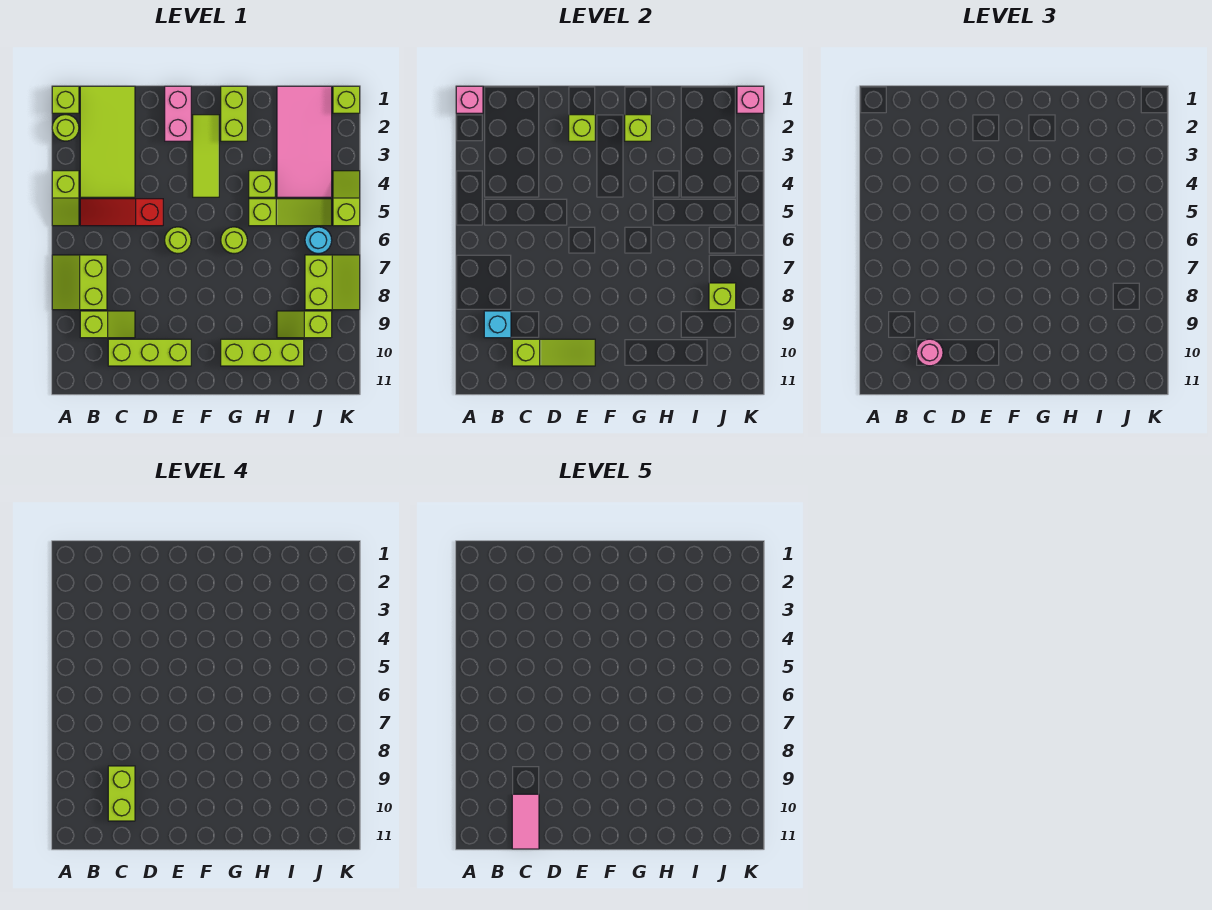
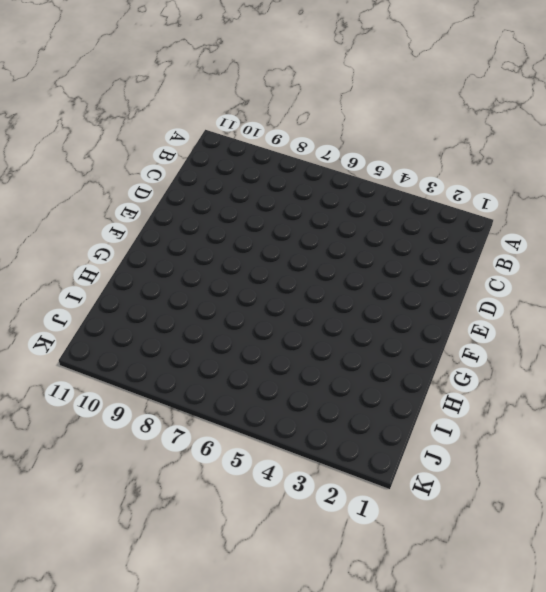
none -> lime brick A1 level 1
none -> lime round brick A2 level 1
none -> lime slope A4:A5 level 1 top 4
none -> lime slope A7:B8 level 1 top B

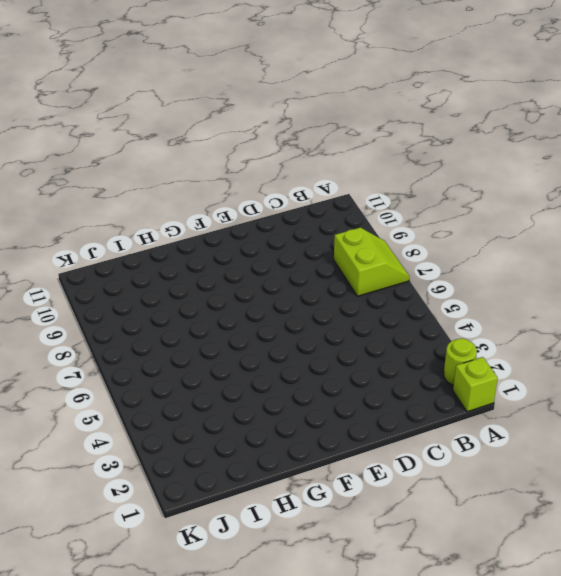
none -> lime slope A4:A5 level 1 top 4
none -> lime tile B1:C4 level 1
none -> red slope B5:D5 level 1 top D
none -> lime slope B9:C9 level 1 top B

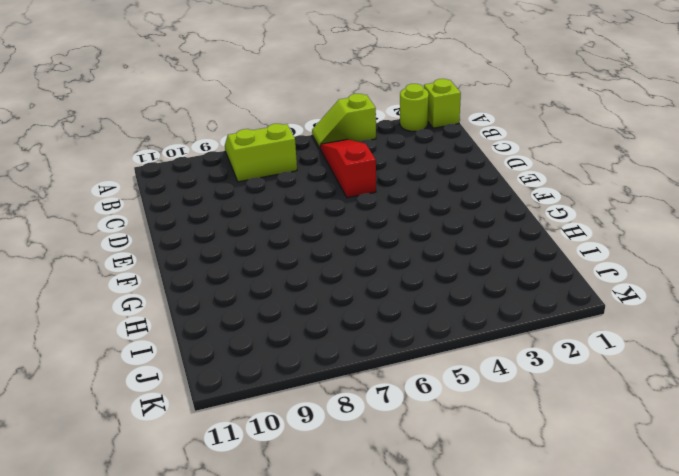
none -> lime tile B1:C4 level 1
none -> lime slope B9:C9 level 1 top B
none -> lime brick C10:E10 level 1
none -> pink brick E1:E2 level 1

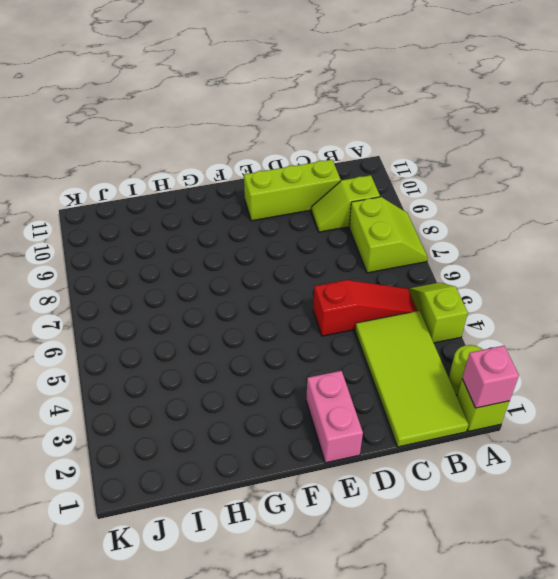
none -> lime round brick E6 level 1
none -> lime tile F2:F4 level 1
none -> lime brick G1:G2 level 1
none -> lime round brick G6 level 1

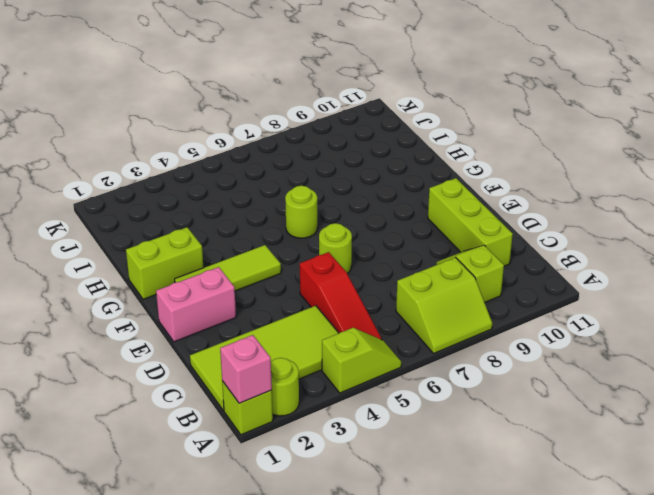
none -> lime brick G10:I10 level 1
none -> lime brick H4 level 1
none -> lime slope H5:J5 level 1 top H
none -> pink tile I1:J4 level 1

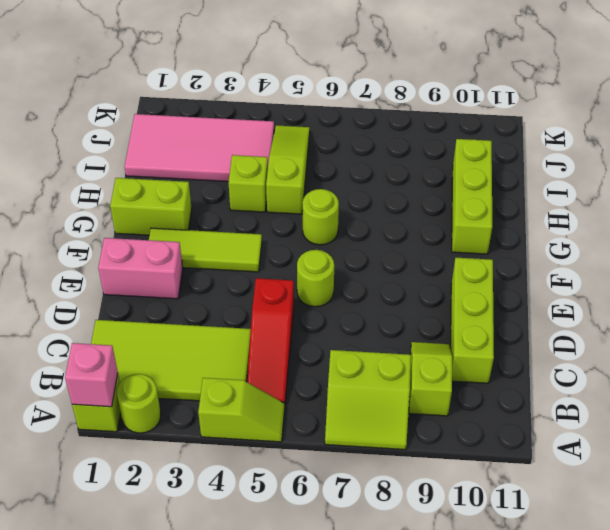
none -> lime slope I9:J9 level 1 top J
none -> cyan round brick J6 level 1
none -> lime slope J7:K8 level 1 top J
none -> lime brick K1 level 1

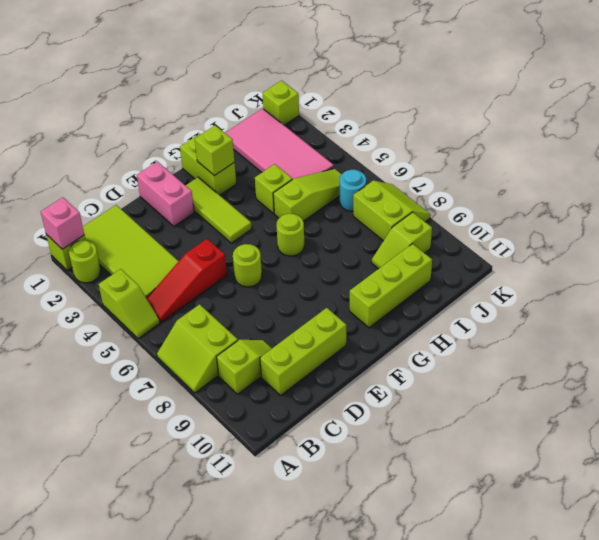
none -> lime slope K4:K5 level 1 top 5
none -> cyan brick B9 level 2
none -> lime slope C10:E10 level 2 top C
none -> lime brick E2 level 2

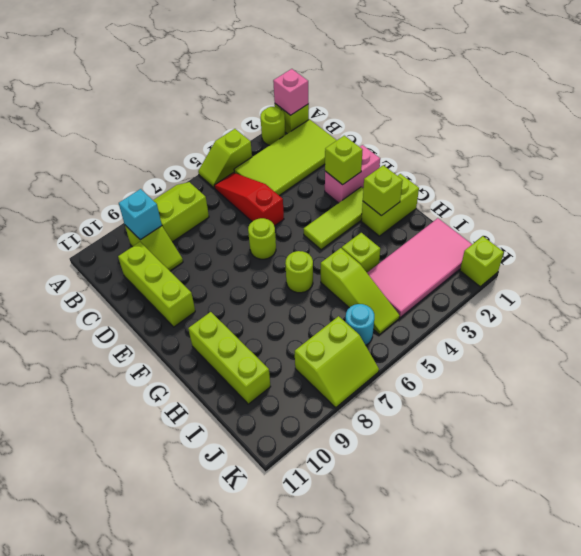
none -> lime slope I9:J9 level 1 top J
none -> lime slope K4:K5 level 1 top 5
none -> lime slope C10:E10 level 2 top C
none -> lime brick J8 level 2

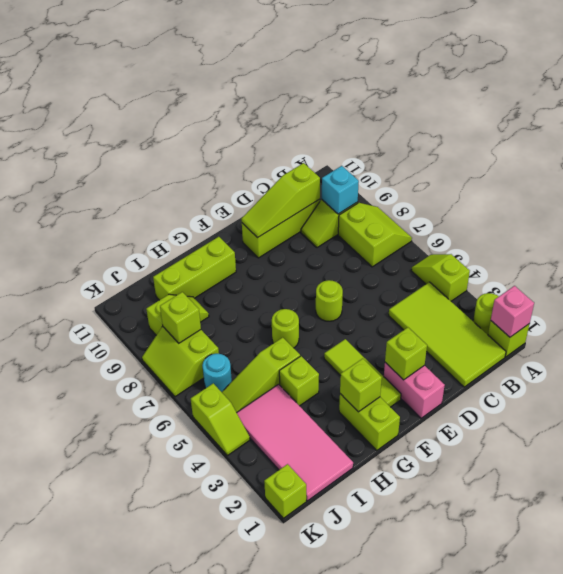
none -> red slope B5:D5 level 1 top D
none -> pink brick K1 level 2
none -> pink round brick C10 level 3
none -> lime brick C9:C10 level 4

